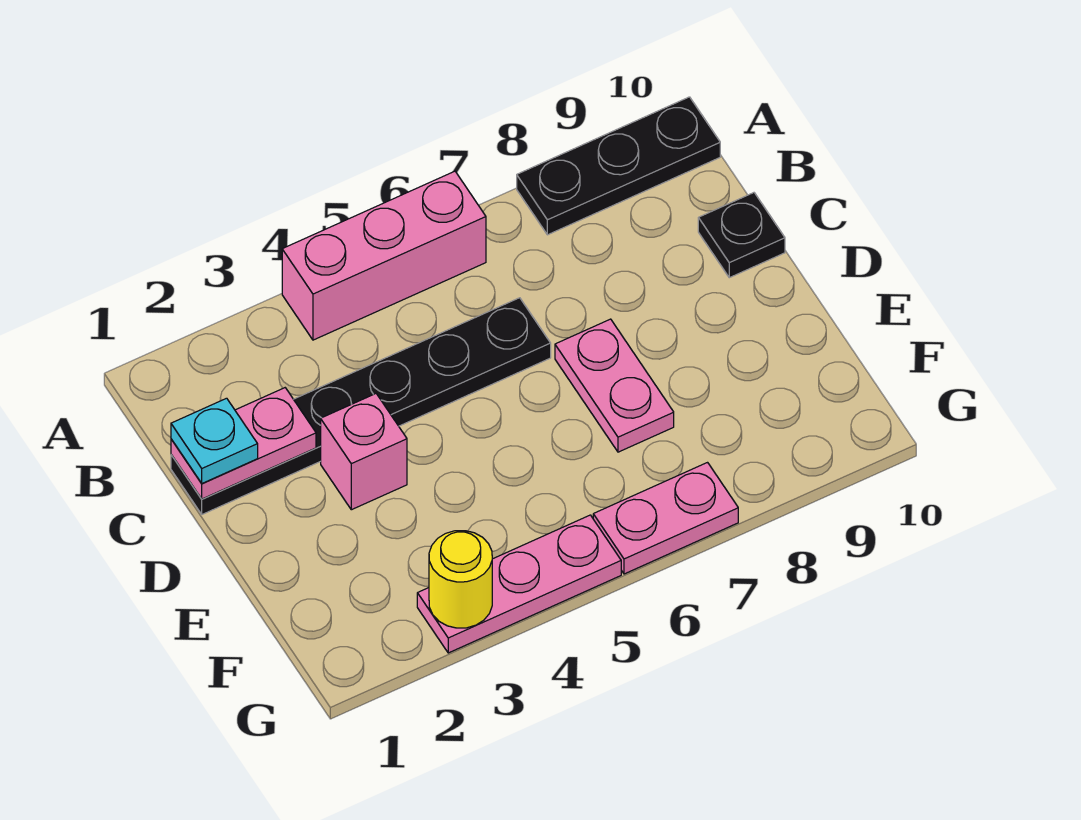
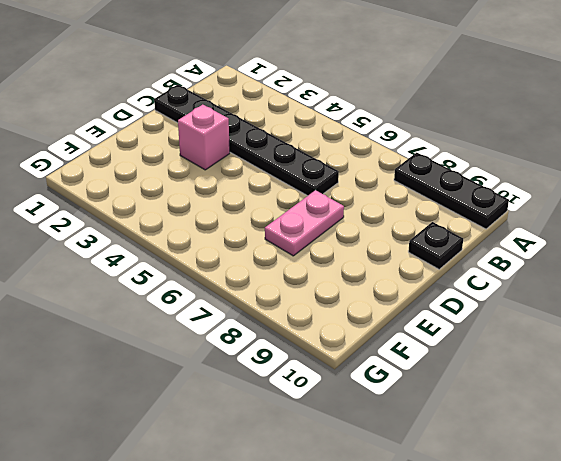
none -> pink brick A4:A6 level 1
none -> pink plate G3:G5 level 1

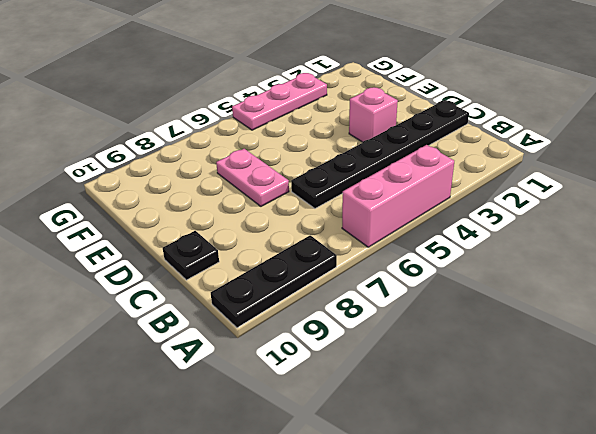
none -> pink plate G6:G7 level 1
none -> pink plate C1:C2 level 2

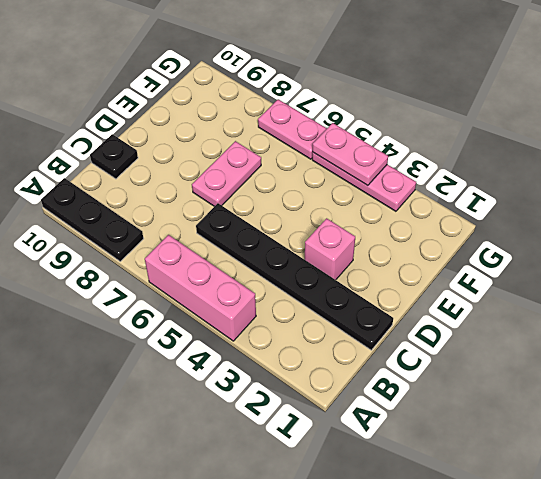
pink plate G4:G5 level 2 -> pink plate C1:C2 level 2
none -> yellow round brick G3 level 2
none -> cyan plate C1 level 3

